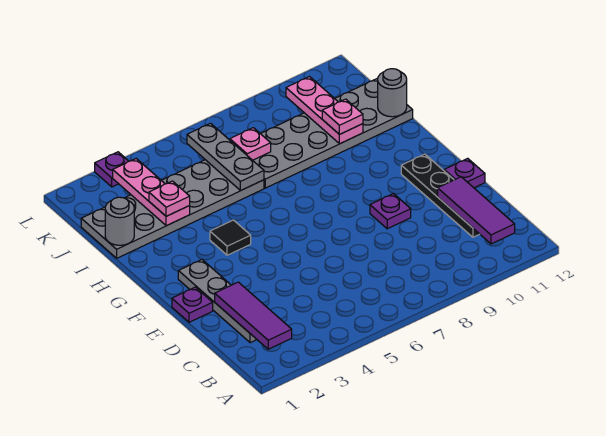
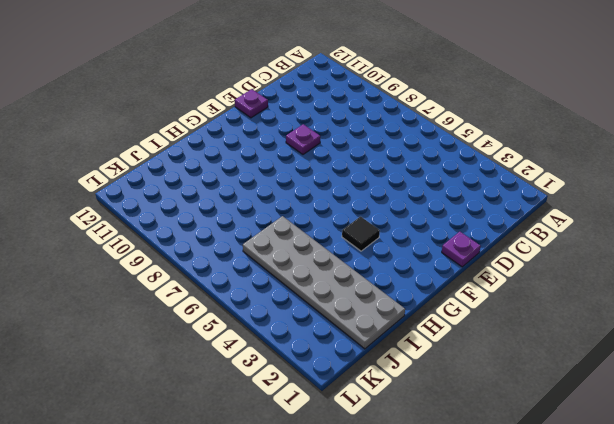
none -> grey plate C2:F2 level 1
none -> black plate C11:F11 level 1
none -> grey plate I7:J12 level 1

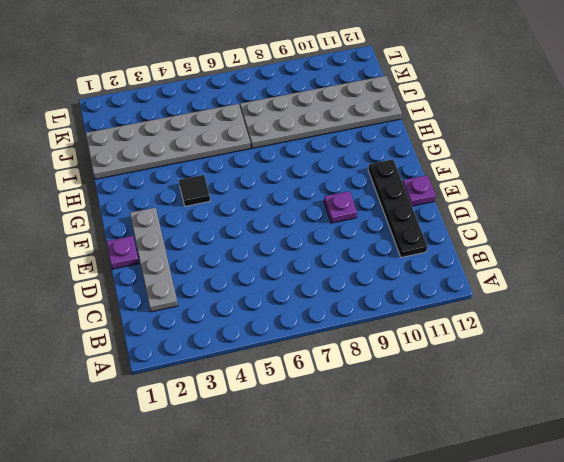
none -> purple plate L3 level 1
none -> purple tile B2:D2 level 2
none -> purple tile B11:D11 level 2

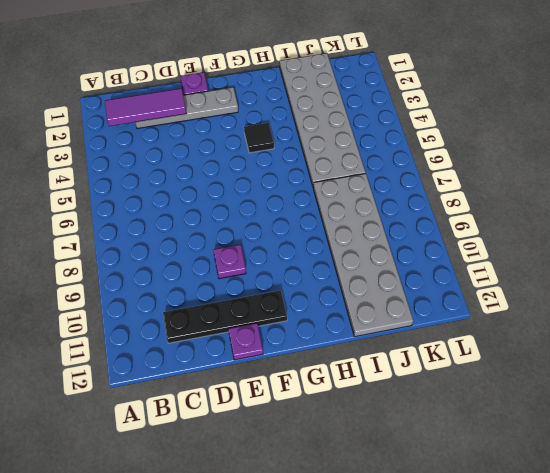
none -> purple plate L3 level 1
none -> purple tile B11:D11 level 2
none -> grey round brick I1 level 2

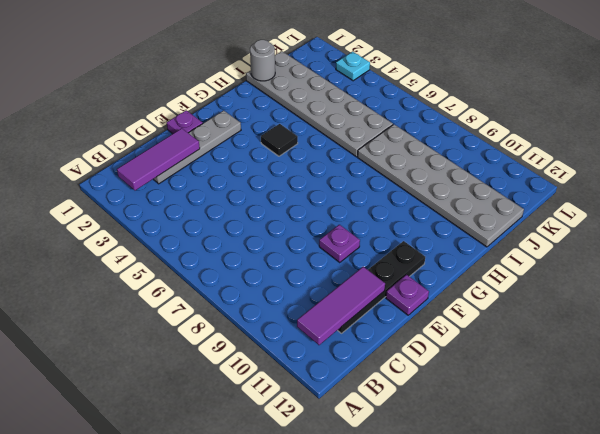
cyan plate L3 level 1 -> purple plate L3 level 1
none -> pink plate I3:K3 level 2
none -> grey plate I6:K6 level 2
none -> pink plate I10:K10 level 2

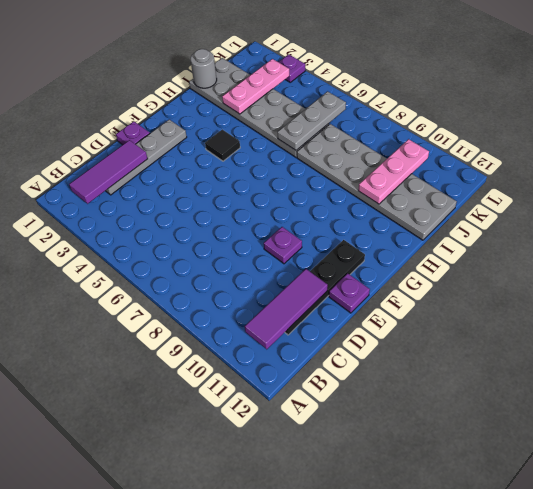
none -> grey round brick I12 level 2
none -> pink plate J7 level 2
none -> pink plate I3 level 3

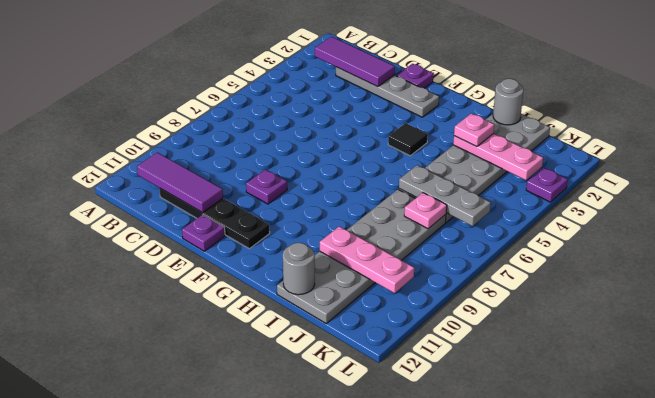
none -> pink plate I10 level 3

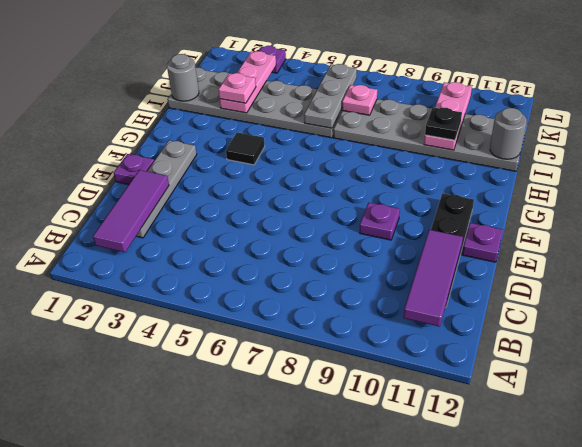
black plate I10 level 3 -> pink plate I10 level 3

